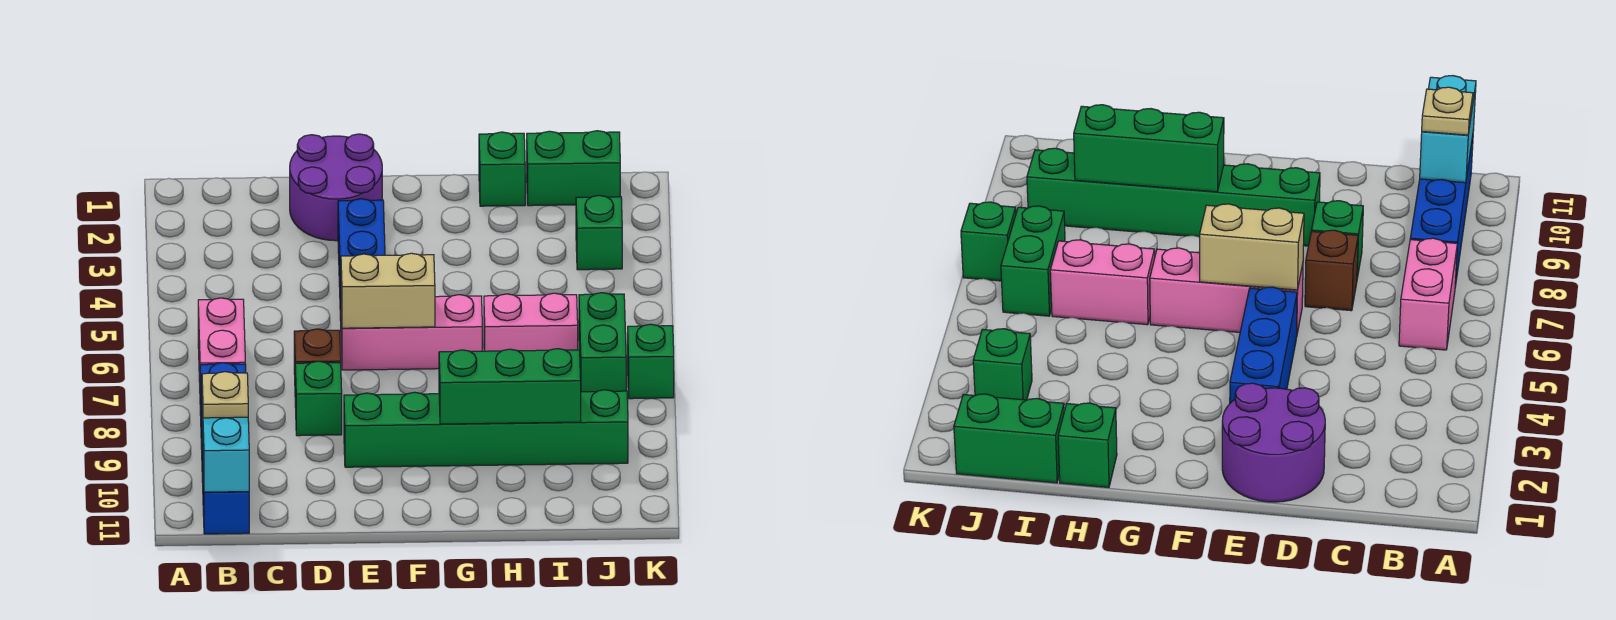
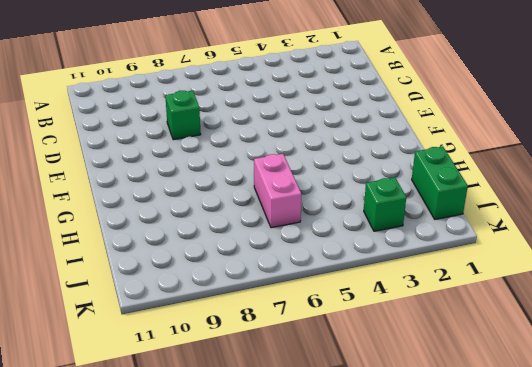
none -> pink brick B6:B7 level 1
none -> blue brick B8:B11 level 1
none -> purple round brick D1:E2 level 1

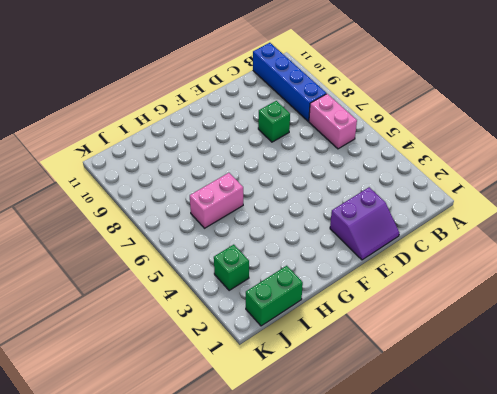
purple slope D1:E2 level 1 top 2 -> purple round brick D1:E2 level 1
none -> brown brick D7 level 1
none -> blue brick E3:E5 level 1
none -> pink brick E6:G6 level 1

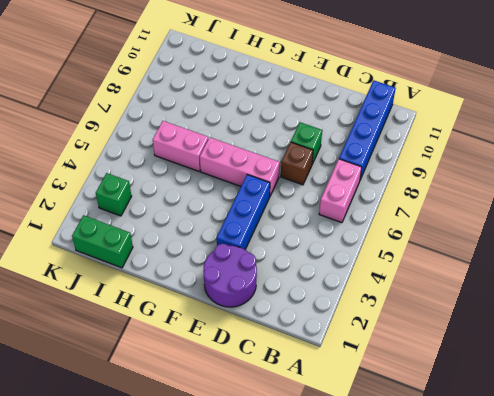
none -> green brick E9:J9 level 1
none -> green brick H1 level 1
none -> green brick J6:J7 level 1

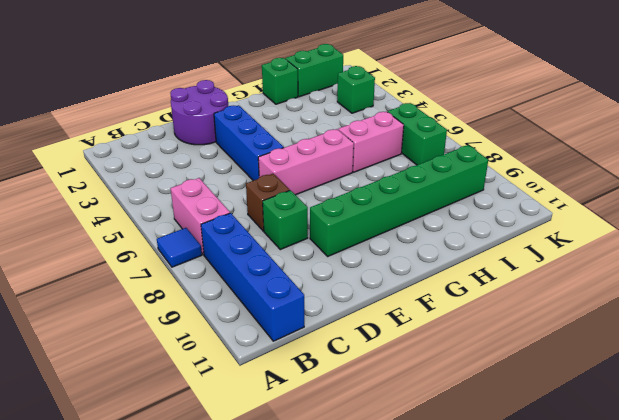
blue tile A7 level 1 -> none
none -> green brick K7 level 1
none -> cyan brick B10:B11 level 2
none -> tan brick E6:F6 level 2

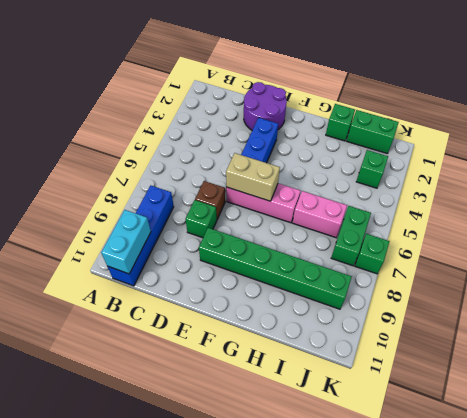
none -> pink brick B6:B7 level 1
none -> green brick G9:I9 level 2
none -> tan plate B10 level 3

